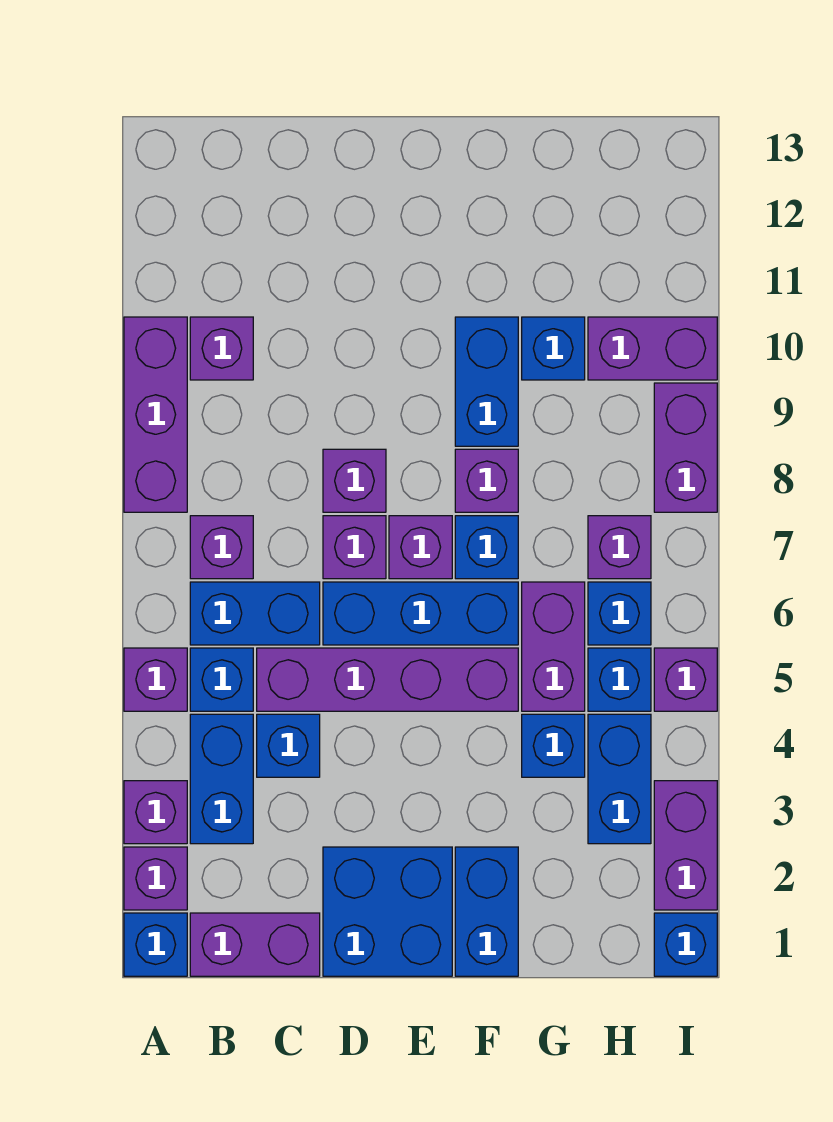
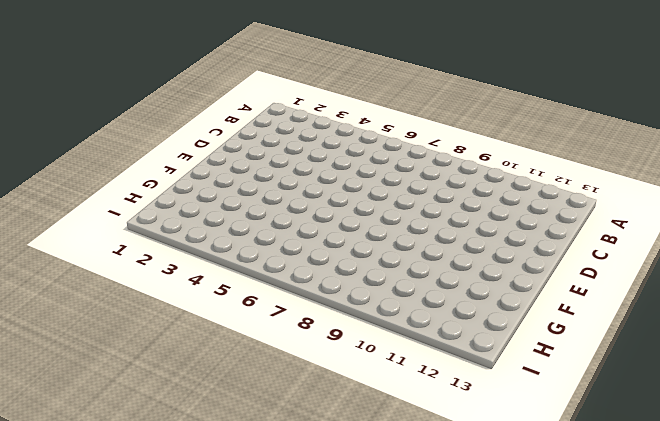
none -> blue brick A1 level 1
none -> purple brick A2 level 1
none -> purple brick A3 level 1
none -> purple brick A5 level 1

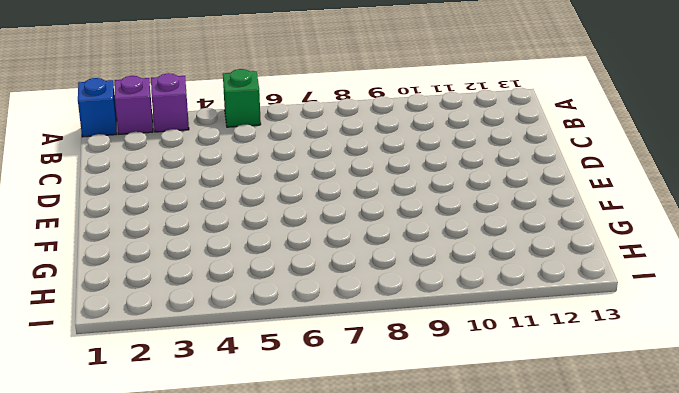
green brick A5 level 1 -> purple brick A5 level 1
none -> purple brick A8:A10 level 1
none -> purple brick B1:C1 level 1
none -> blue brick B3:B4 level 1
none -> blue brick B5 level 1

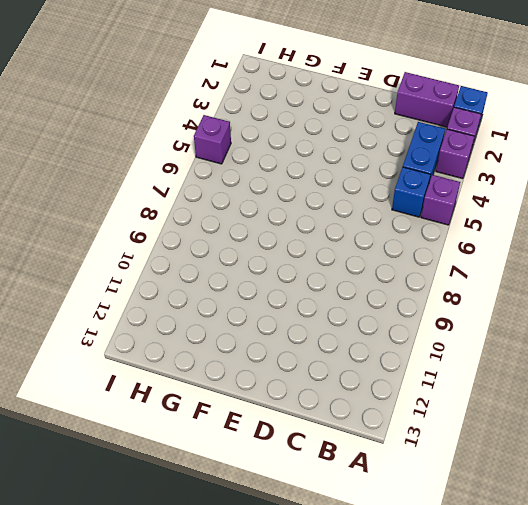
none -> purple brick A8:A10 level 1
none -> blue brick B6:C6 level 1
none -> purple brick B7 level 1
none -> purple brick B10 level 1

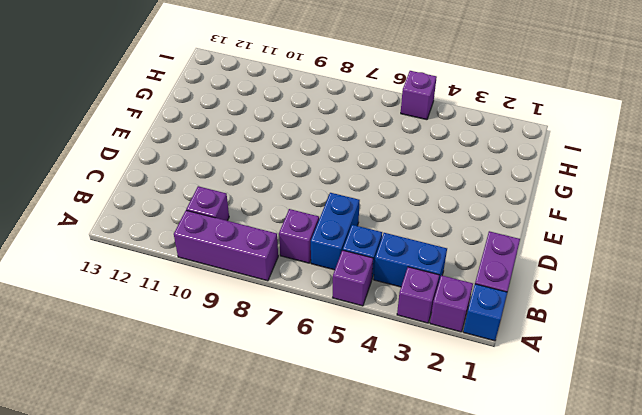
none -> blue brick C4 level 1
none -> purple brick C5:F5 level 1
none -> blue brick D1:E2 level 1
none -> blue brick D6:F6 level 1

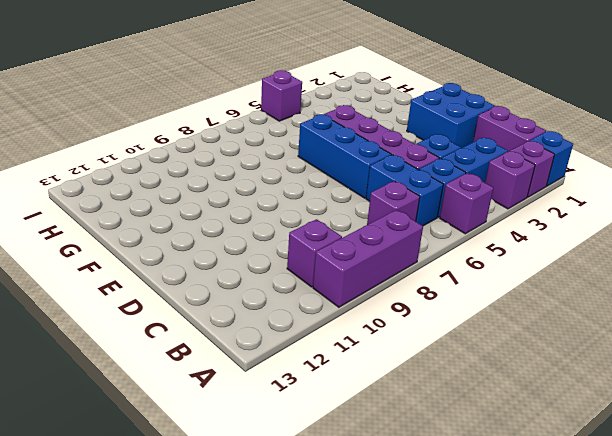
none -> purple brick D7 level 1
none -> purple brick D8 level 1
none -> purple brick E7 level 1
none -> blue brick F1:F2 level 1

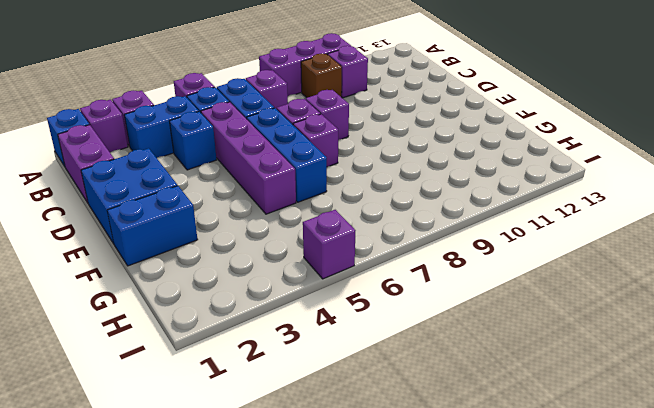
brown brick B9 level 1 -> none
none -> blue brick F7 level 1
none -> purple brick F8 level 1
none -> blue brick F9:F10 level 1
none -> blue brick G4 level 1

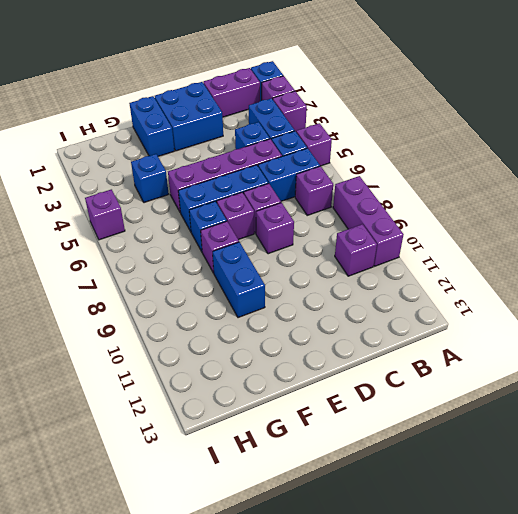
none -> purple brick G5:G6 level 1
none -> blue brick G10 level 1
none -> blue brick H3:H4 level 1
none -> blue brick H5 level 1

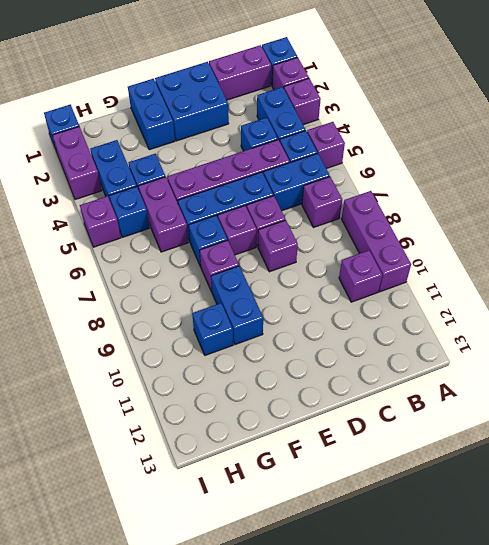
none -> blue brick H6 level 1
none -> purple brick H7 level 1
none -> purple brick H10:I10 level 1
none -> purple brick I8:I9 level 1

